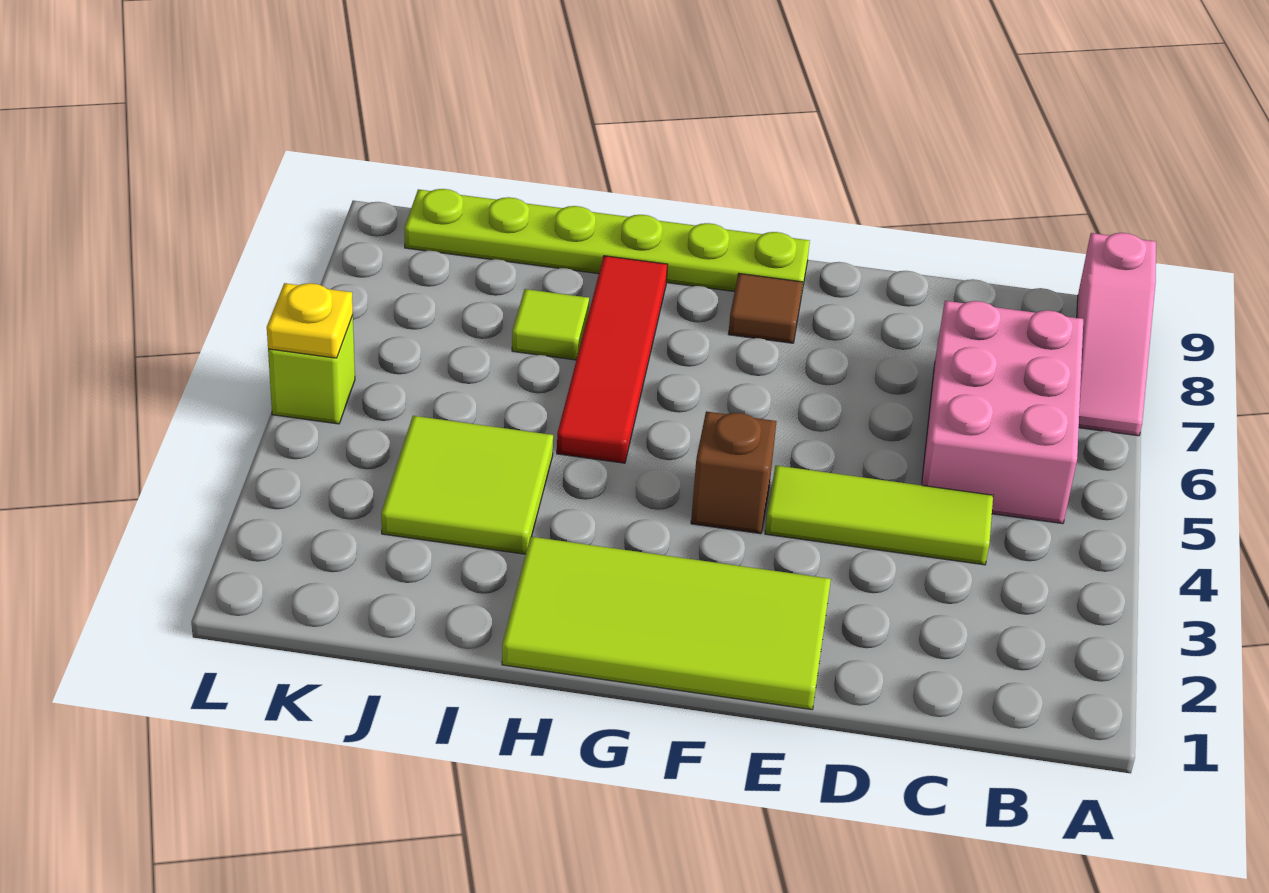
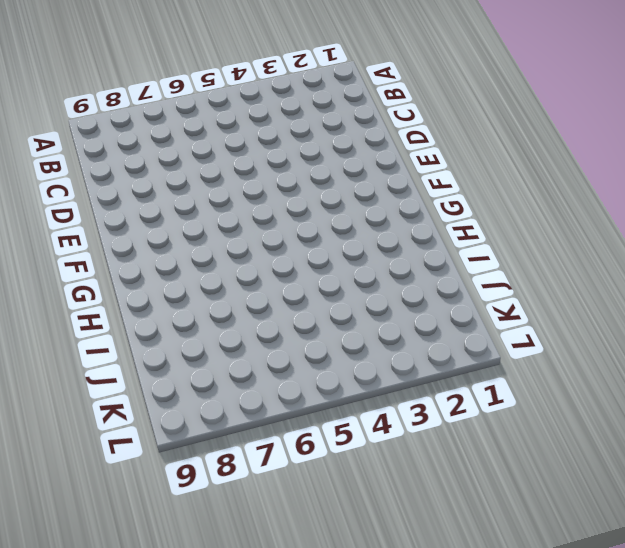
none -> pink slope A7:A9 level 1 top 9
none -> pink brick B5:C7 level 1
none -> lime tile C4:E4 level 1

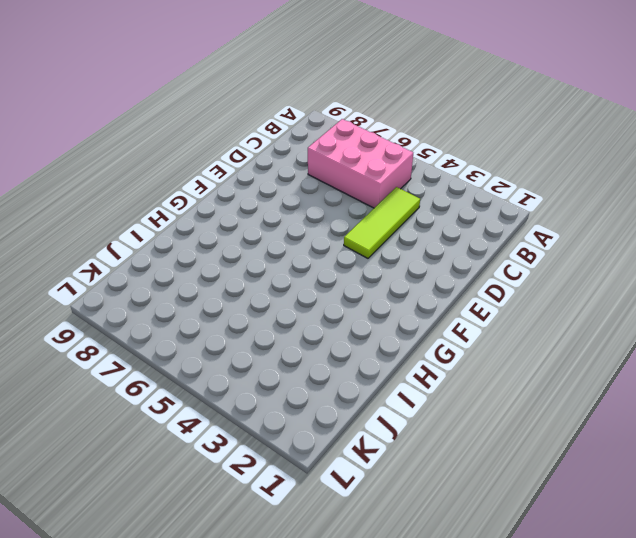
none -> pink slope A7:A9 level 1 top 9
none -> lime tile E1:H2 level 1
none -> brown brick F4 level 1

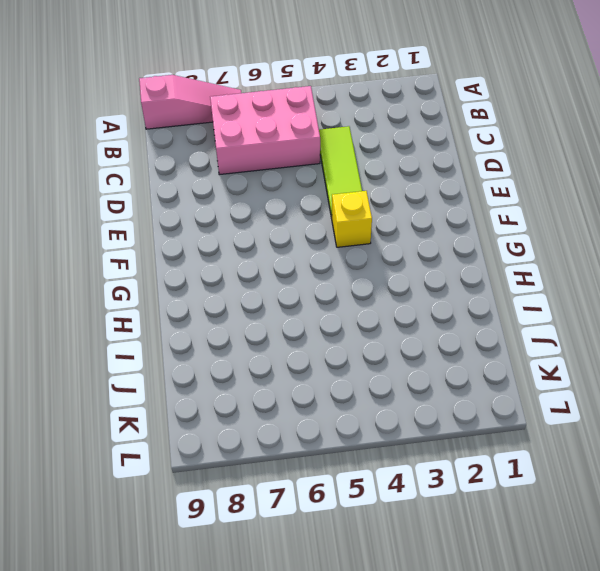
yellow brick F4 level 1 -> brown brick F4 level 1
none -> lime tile E1:H2 level 1
none -> brown tile F8 level 1
none -> lime plate F9:K9 level 1

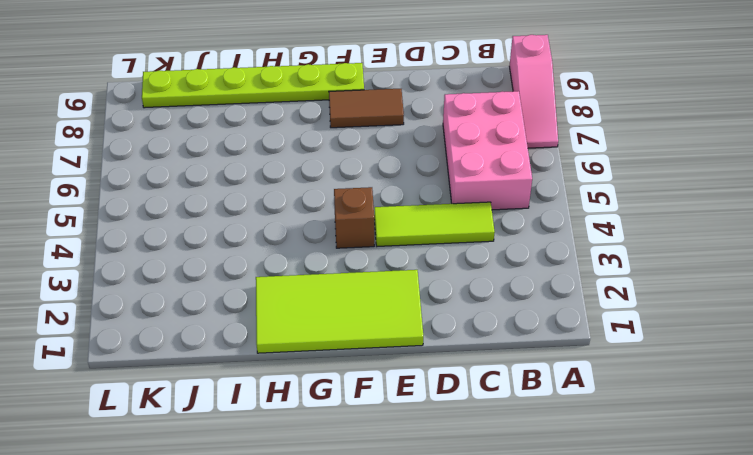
brown tile E8:F8 level 1 -> brown tile F8 level 1
none -> red tile H5:H8 level 1
none -> lime tile I3:J4 level 1
none -> lime tile I7 level 1

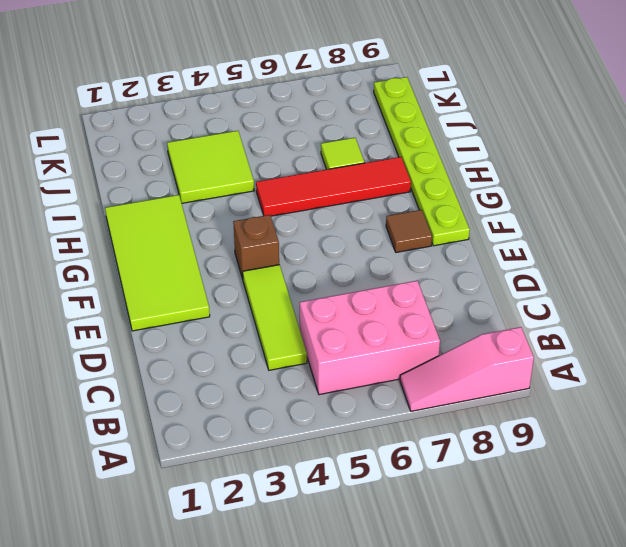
none -> lime brick L5 level 1
none -> yellow plate L5 level 2

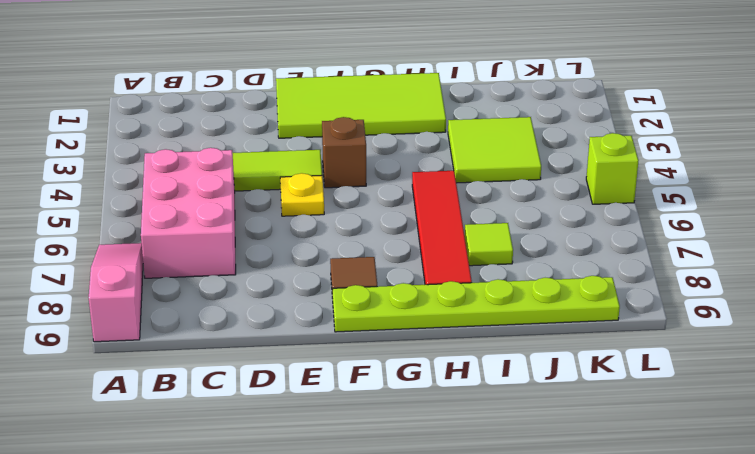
yellow plate E5 level 1 -> yellow plate L5 level 2

